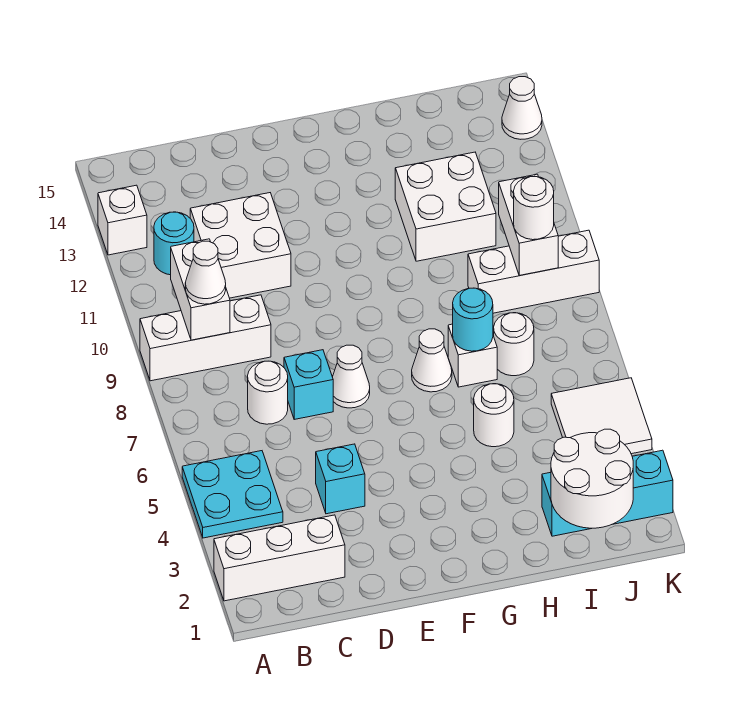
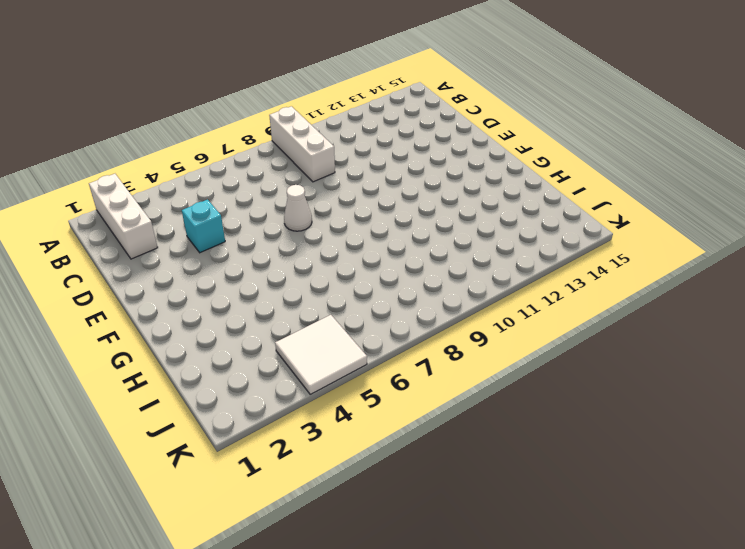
none -> cyan plate A4:B5 level 1
none -> white brick A13 level 1
none -> cyan round brick B12 level 1

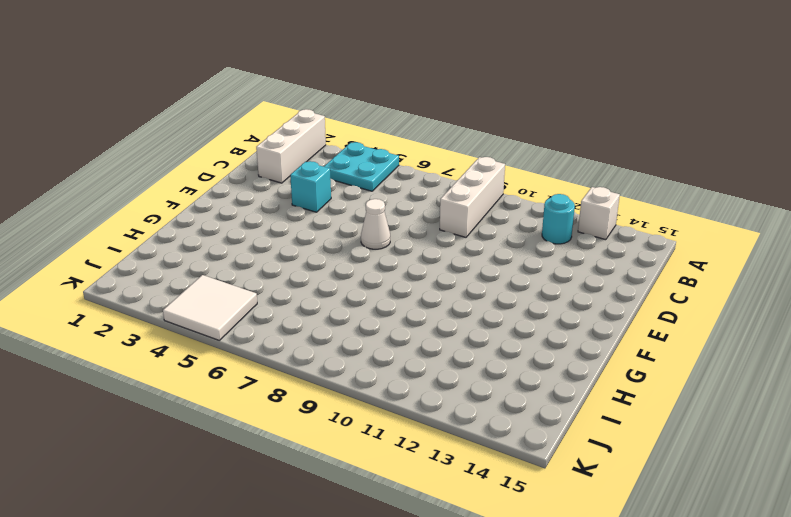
none -> white round brick C7 level 1
none -> white brick C11:D12 level 1
none -> cyan brick D7 level 1

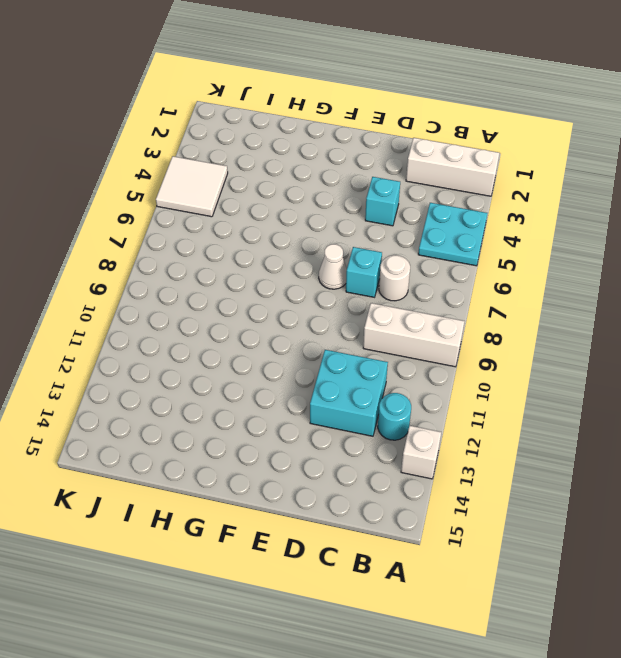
cyan brick C11:D12 level 1 -> white brick C11:D12 level 1
none -> white cone G7 level 1
none -> white round brick H5 level 1
none -> white brick H7 level 1

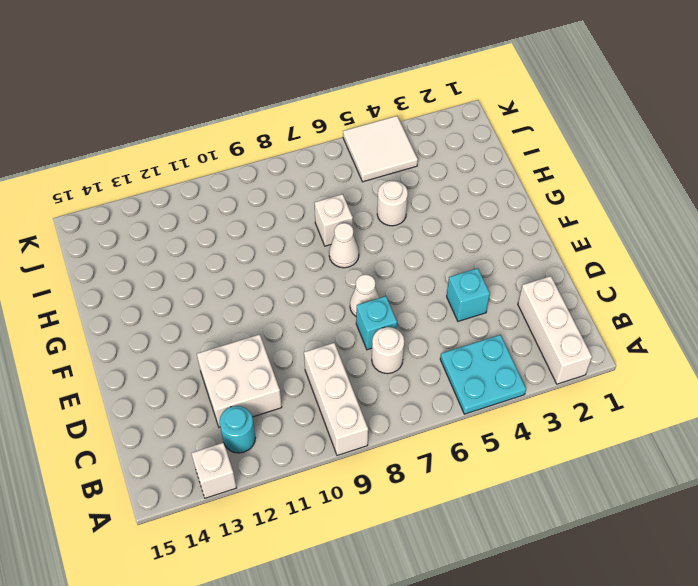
none -> white brick H11:I12 level 1
none -> cyan brick I2:K2 level 1
none -> white round brick I7 level 1

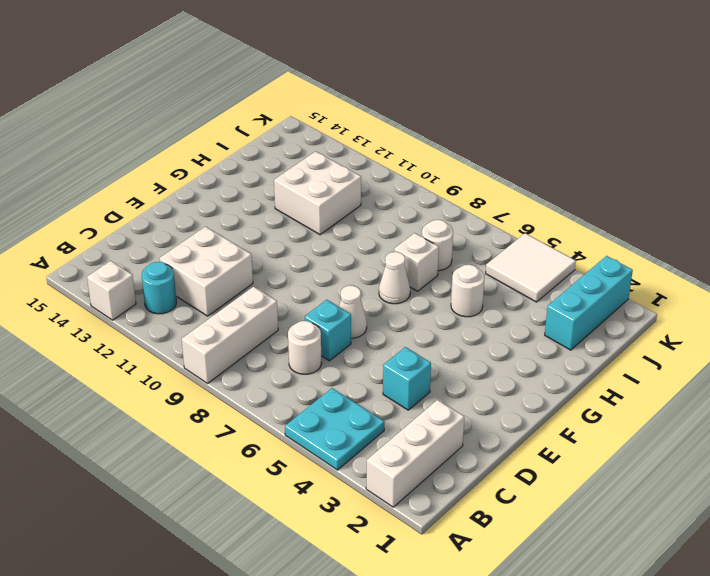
none -> white brick I9:K9 level 1
none -> white cone K14 level 1
none -> white brick B9:B10 level 2

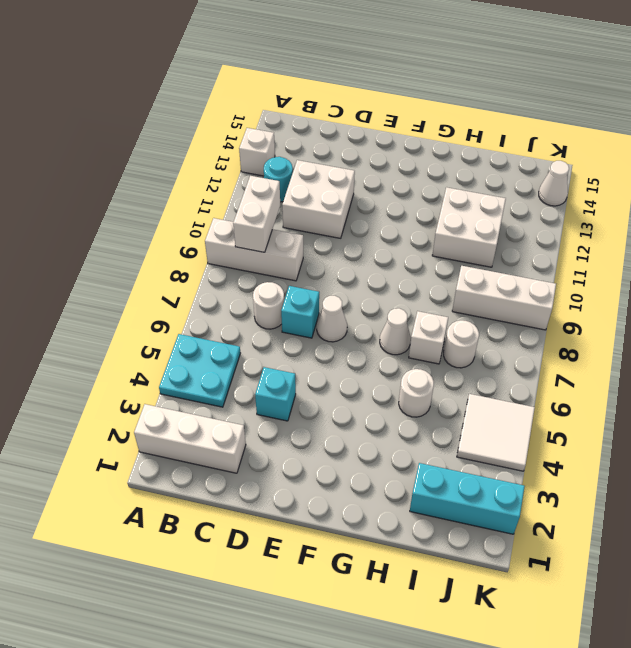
none -> cyan round brick H7 level 2
none -> white round brick I1:J2 level 2
none -> white brick J9:J10 level 2

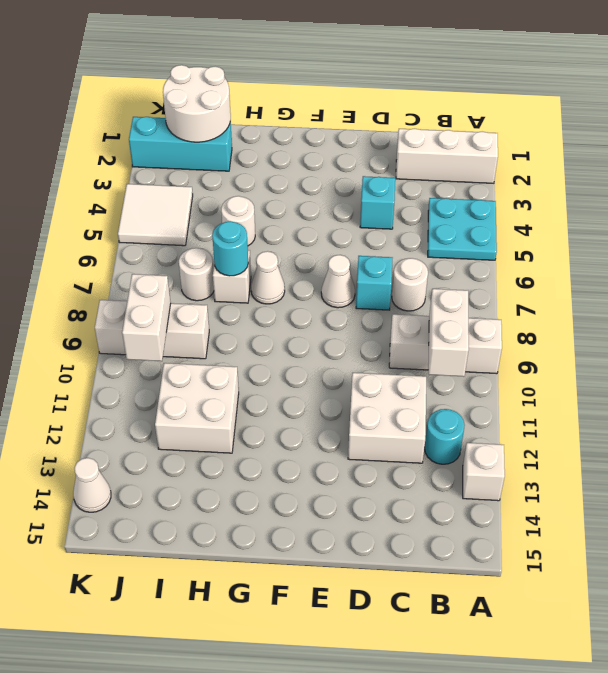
none -> white cone B9 level 3
none -> white round brick J9 level 3

